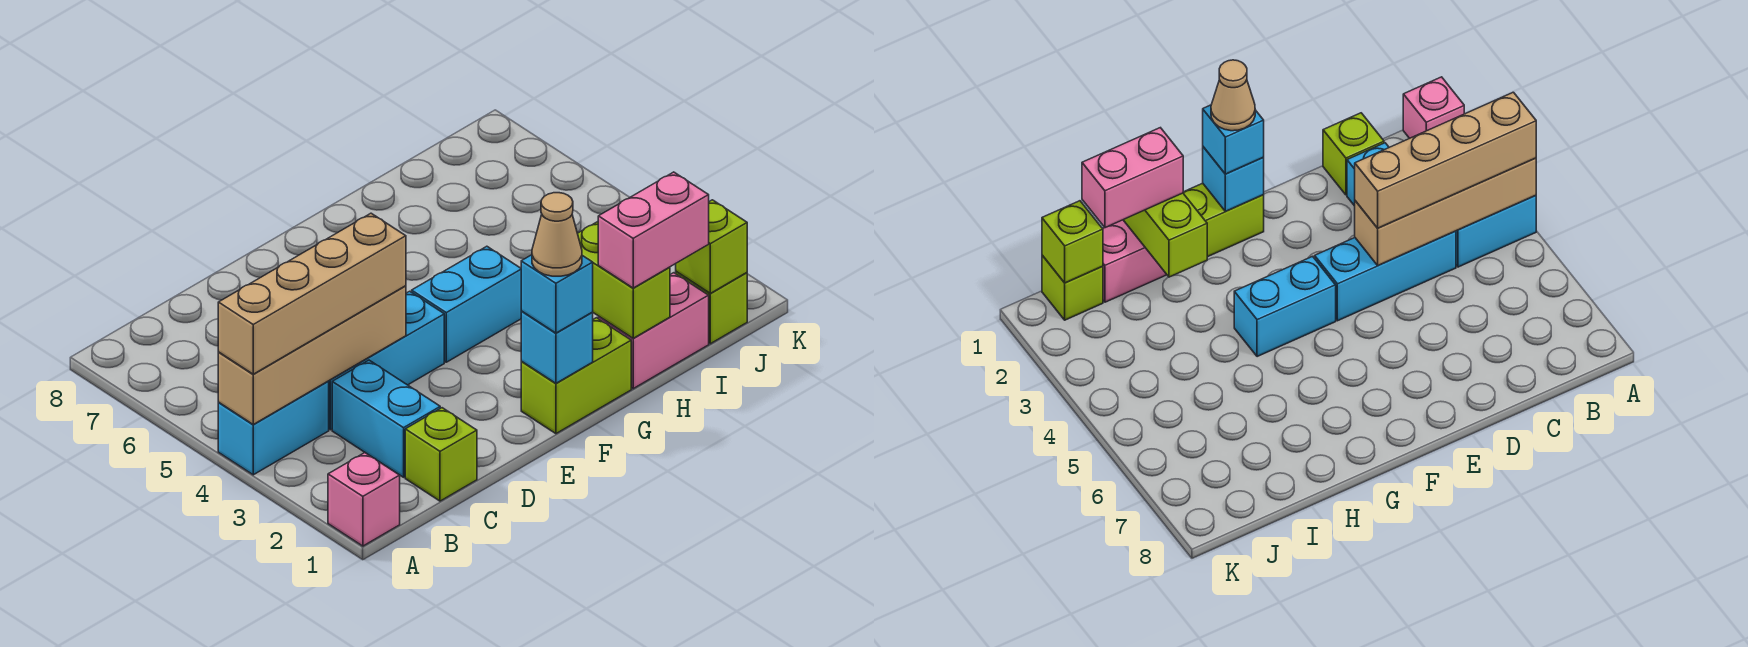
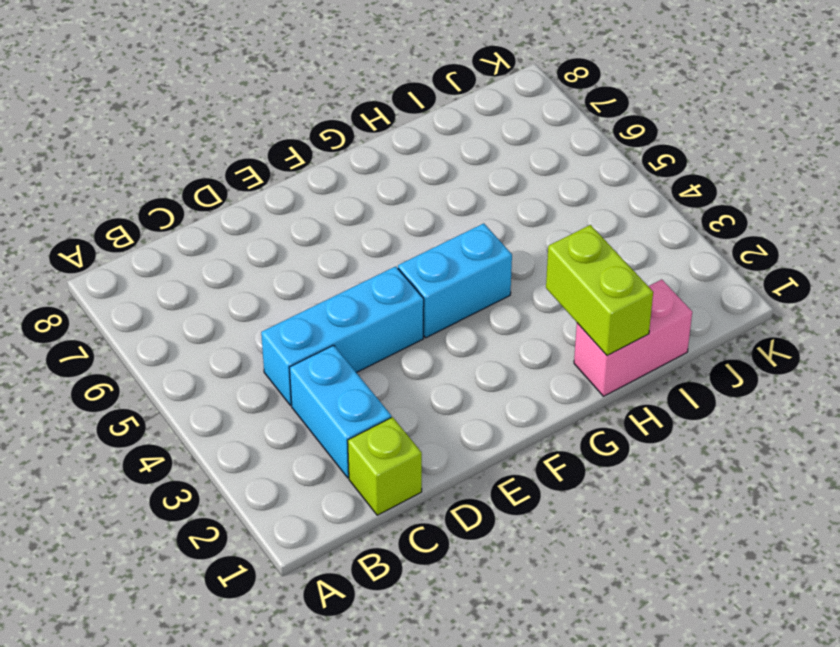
none -> pink brick A1 level 1
none -> cyan brick A4:B4 level 1
none -> lime brick F1:G1 level 1

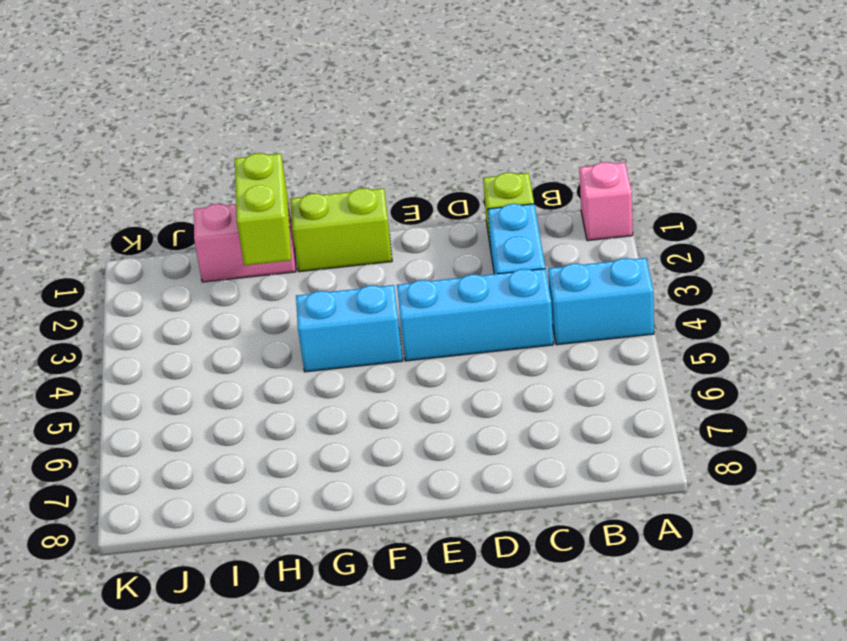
none -> lime brick J1 level 1
none -> tan brick A4:D4 level 2
none -> cyan brick F1 level 2

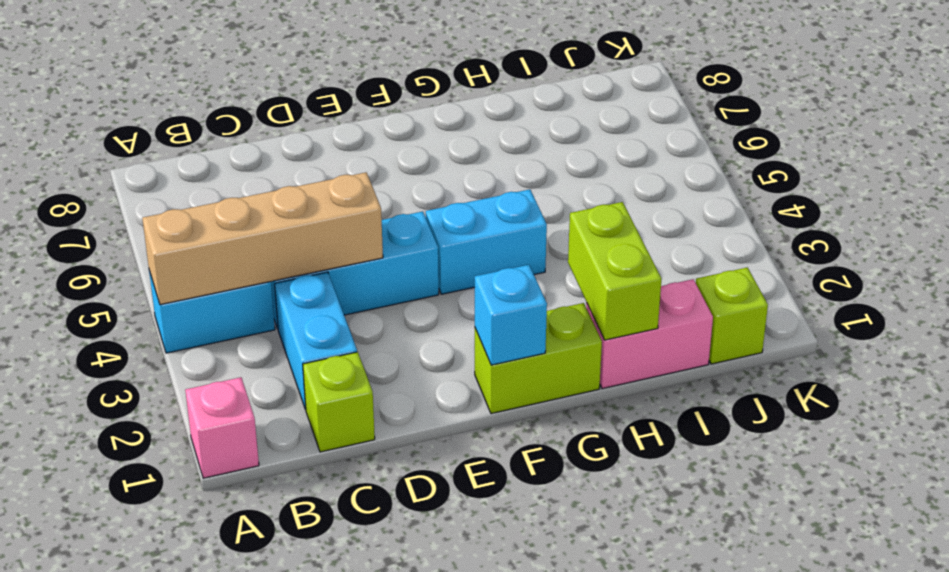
none -> lime brick J1 level 2
none -> tan brick A4:D4 level 3
none -> cyan brick F1 level 3

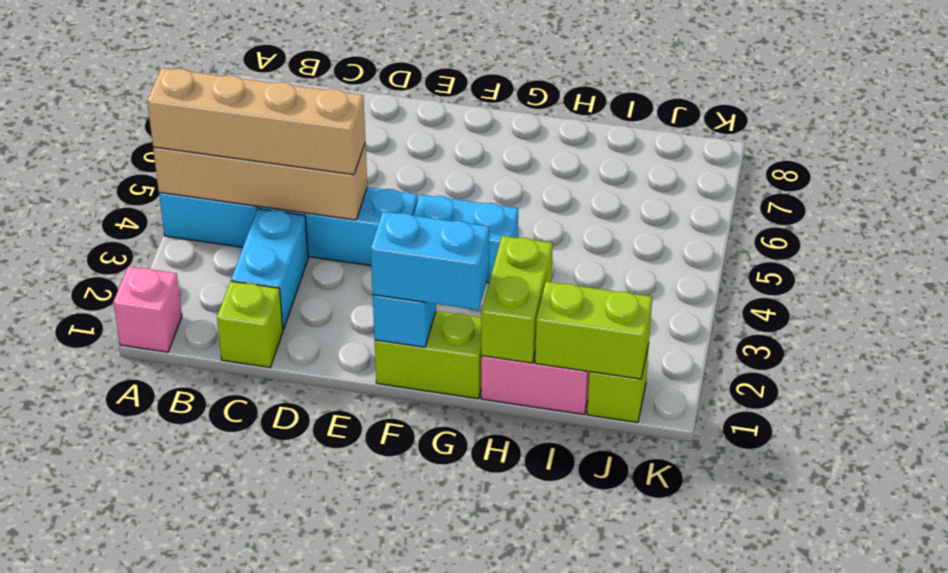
cyan brick F1:G1 level 3 -> cyan brick F1 level 3
lime brick I1:J1 level 2 -> lime brick J1 level 2
none -> pink brick H1:I1 level 3
none -> tan cone F1 level 4

